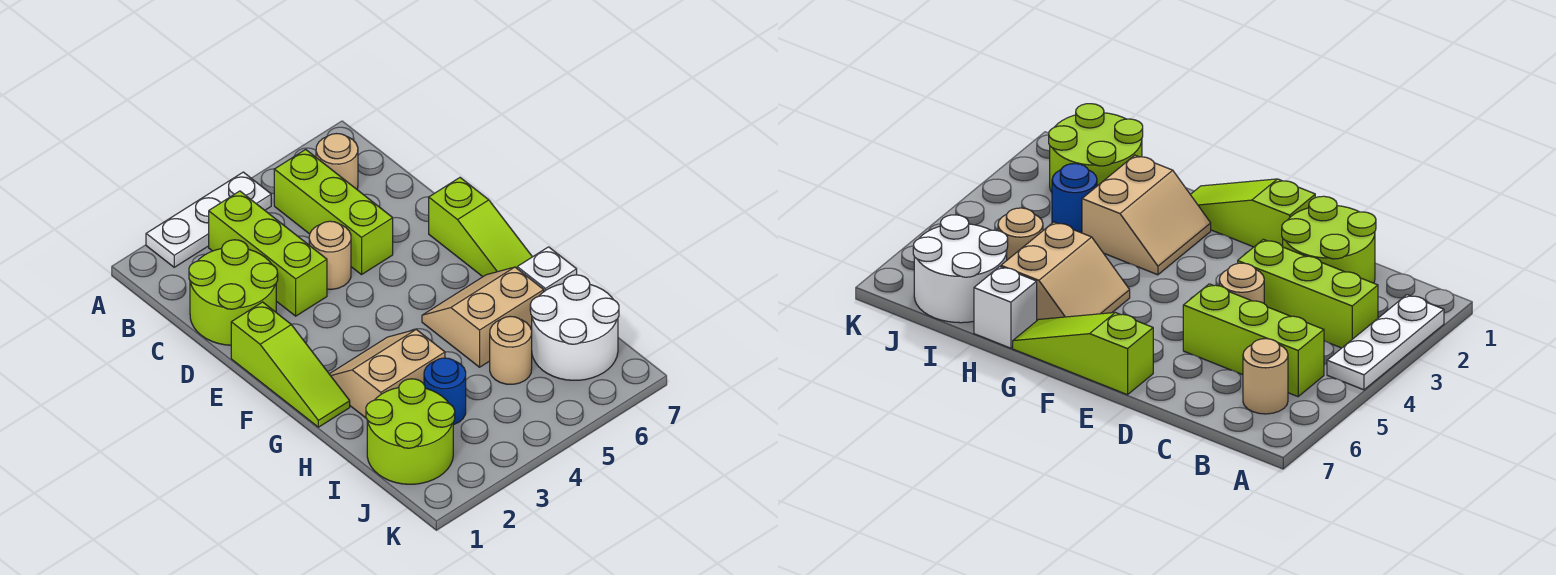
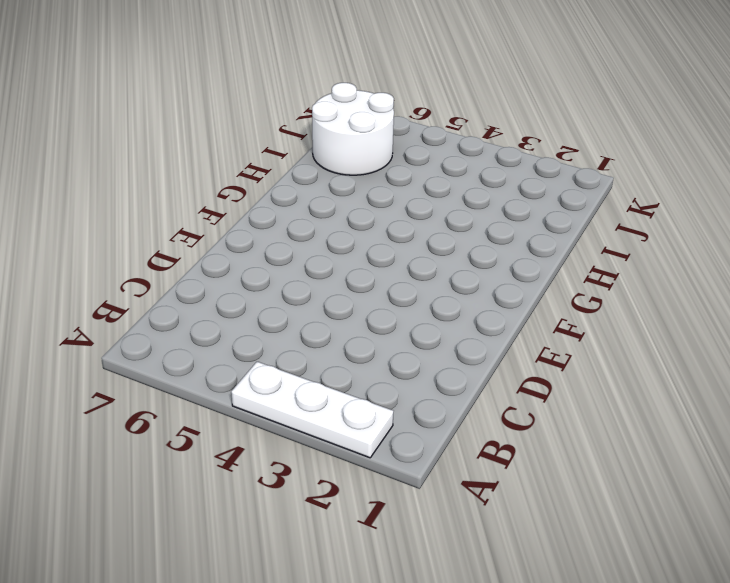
none -> lime brick B3:D3 level 1
none -> lime brick B5:D5 level 1
none -> tan round brick B6 level 1

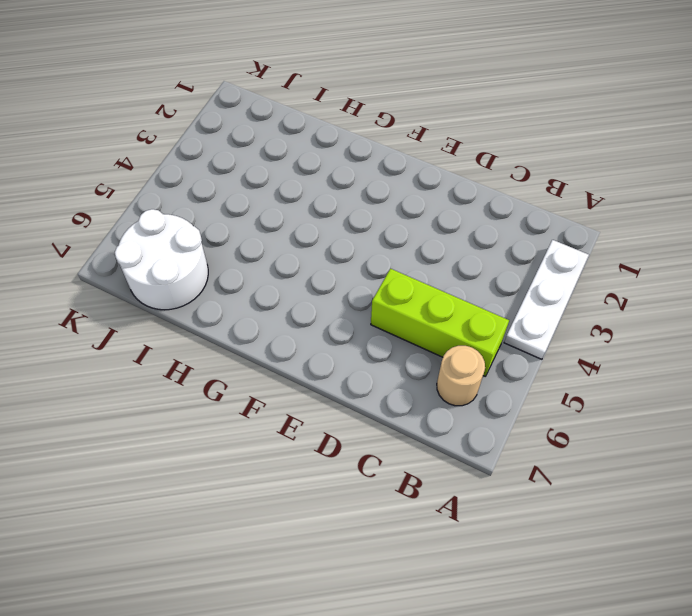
none -> lime brick B3:D3 level 1
none -> lime round brick C1:D2 level 1
none -> tan round brick D4 level 1

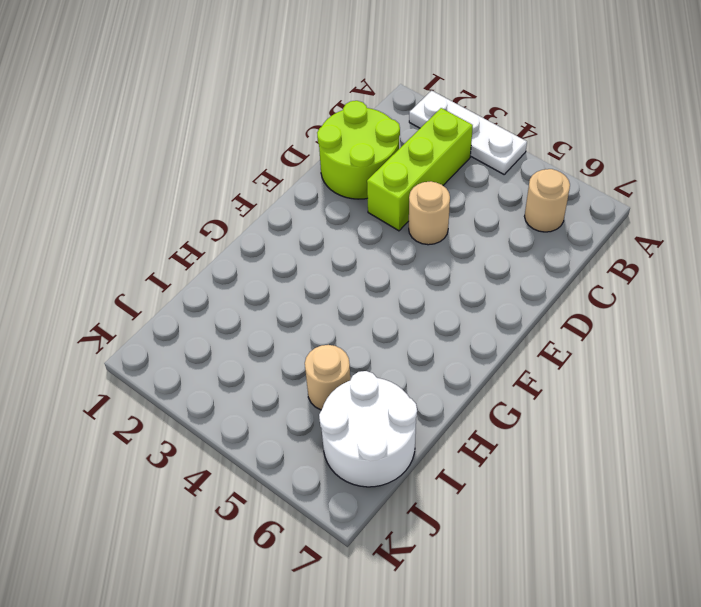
none -> lime brick B5:D5 level 1
none -> lime slope E1:G1 level 1 top E
none -> lime slope E7:G7 level 1 top E

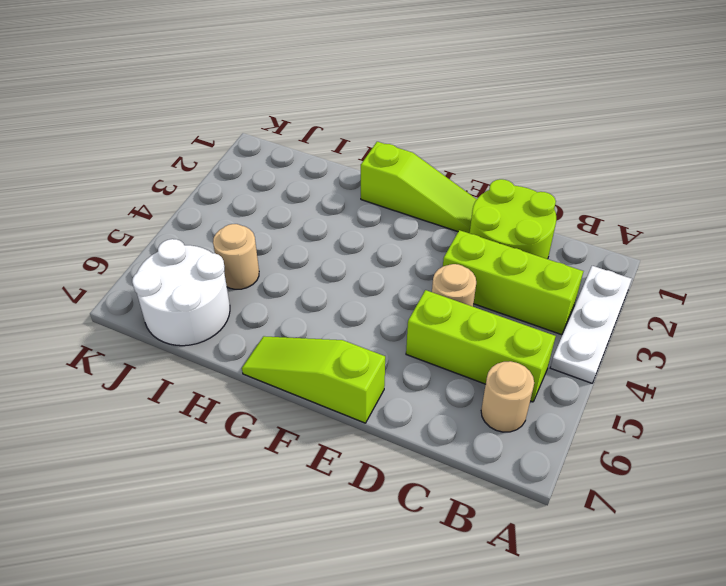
lime slope E1:G1 level 1 top G -> lime slope E1:G1 level 1 top E
none -> tan slope G2:H3 level 1 top H
none -> tan slope G5:H6 level 1 top H
none -> white brick H7 level 1

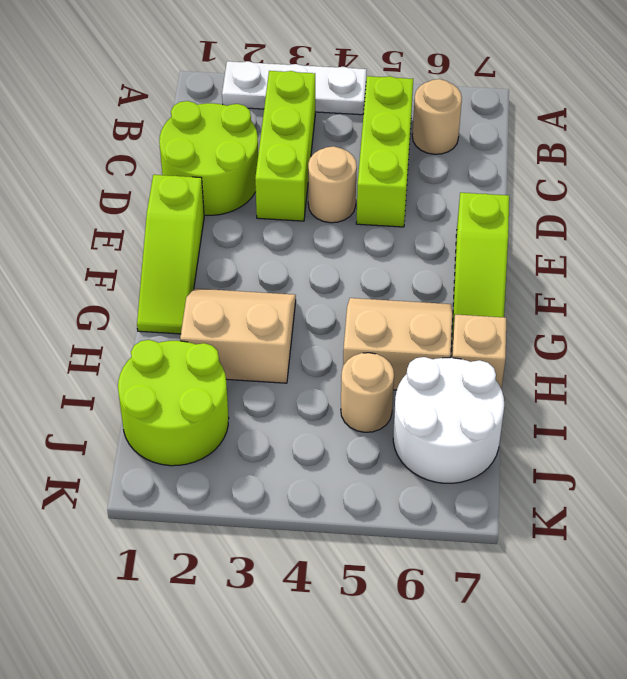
tan brick H7 level 1 -> white brick H7 level 1
none -> blue round brick I3 level 1

